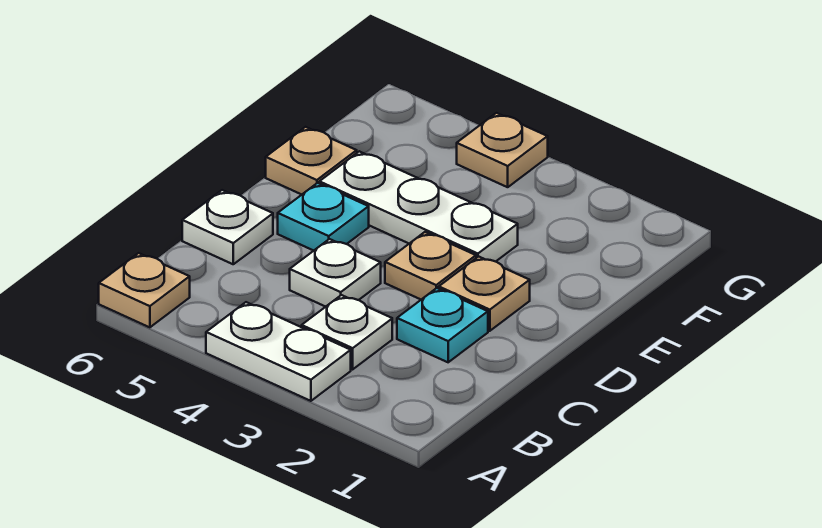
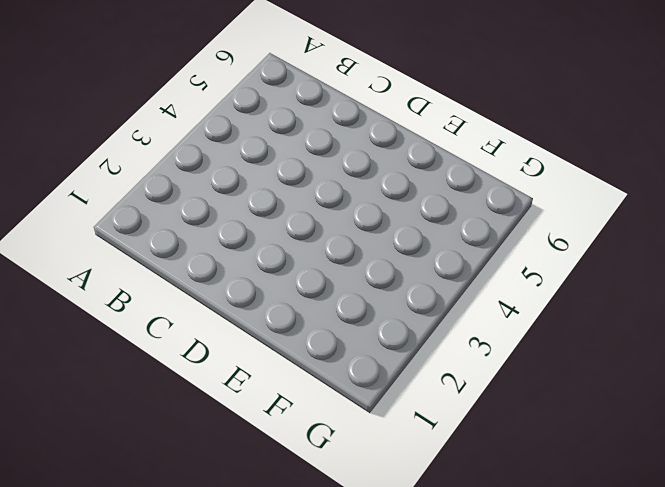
none -> white plate A3:A4 level 1
none -> tan plate A6 level 1
none -> white plate B3 level 1

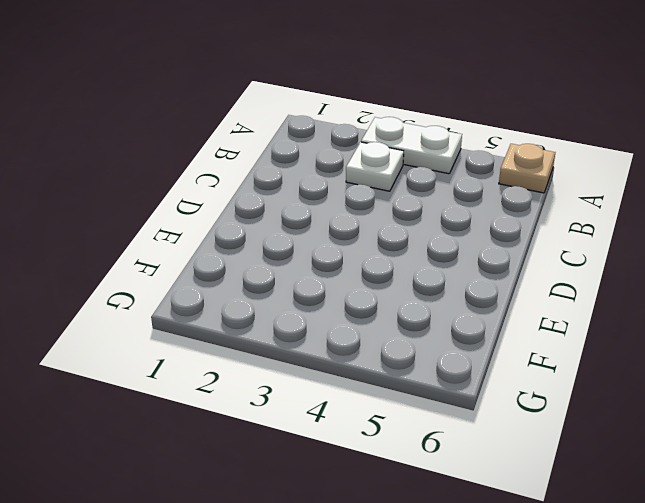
none -> cyan plate C2 level 1
none -> white plate C4 level 1
none -> white plate C6 level 1

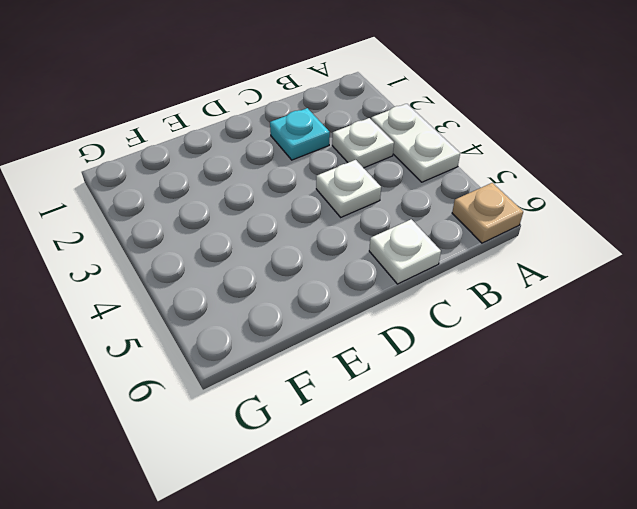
none -> tan plate D2 level 1
none -> tan plate D3 level 1
none -> cyan plate D5 level 1

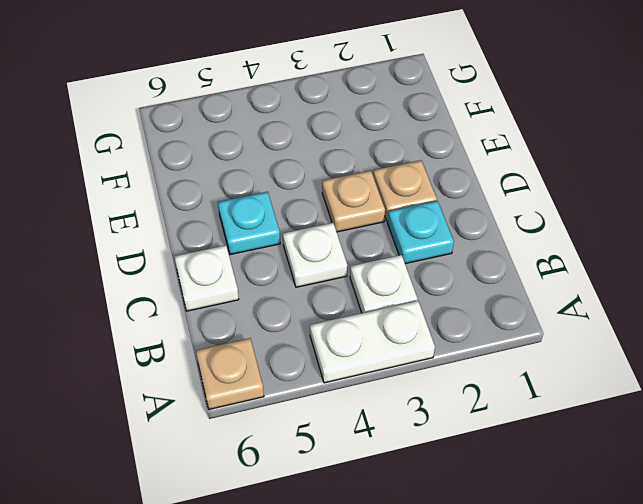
none -> white plate E3:E5 level 1
none -> tan plate E6 level 1
none -> tan plate G4 level 1

